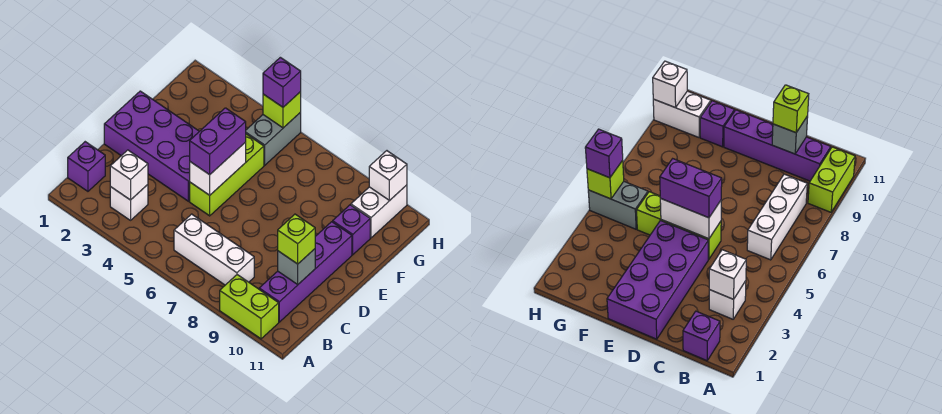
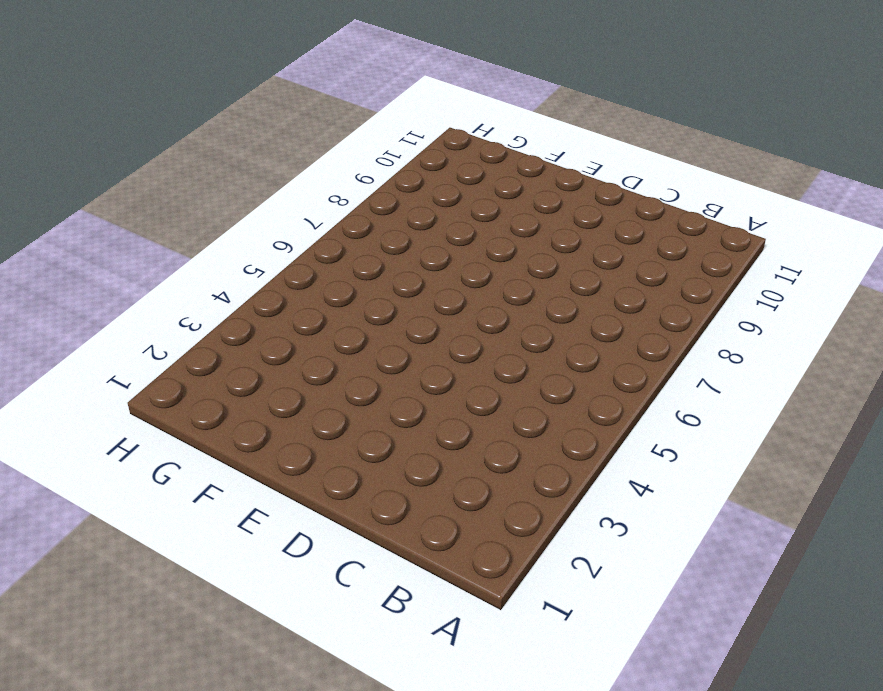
none -> lime brick A9:A10 level 1
none -> purple brick B1 level 1
none -> white brick B3 level 1

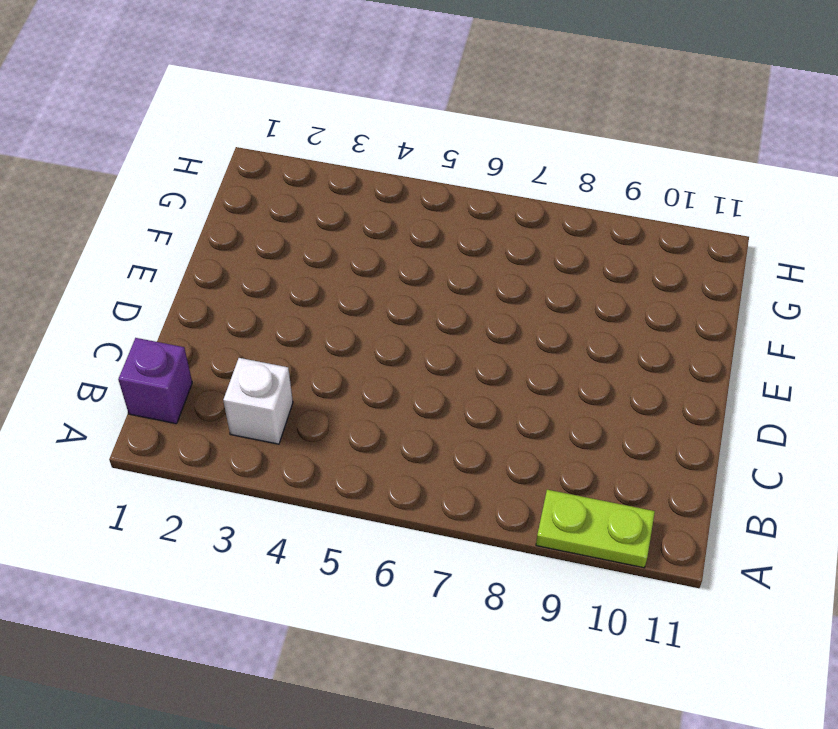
lime plate A9:A10 level 1 -> lime brick A9:A10 level 1
none -> white brick B6:B8 level 1
none -> purple brick B10:E10 level 1
none -> purple brick D1:E4 level 1

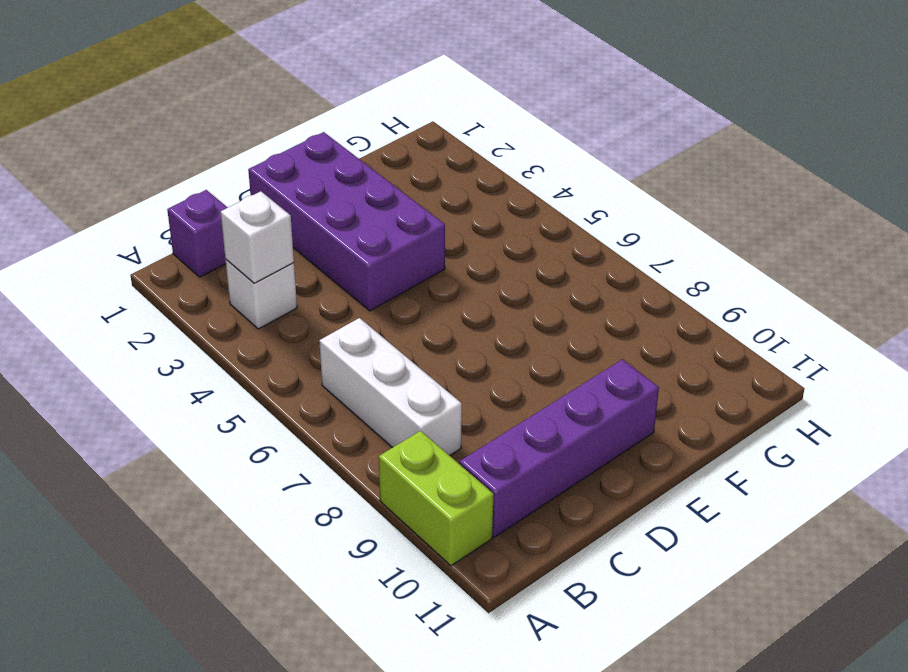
none -> lime brick D5:F5 level 1
none -> purple brick F10 level 1
none -> grey brick G5:H5 level 1

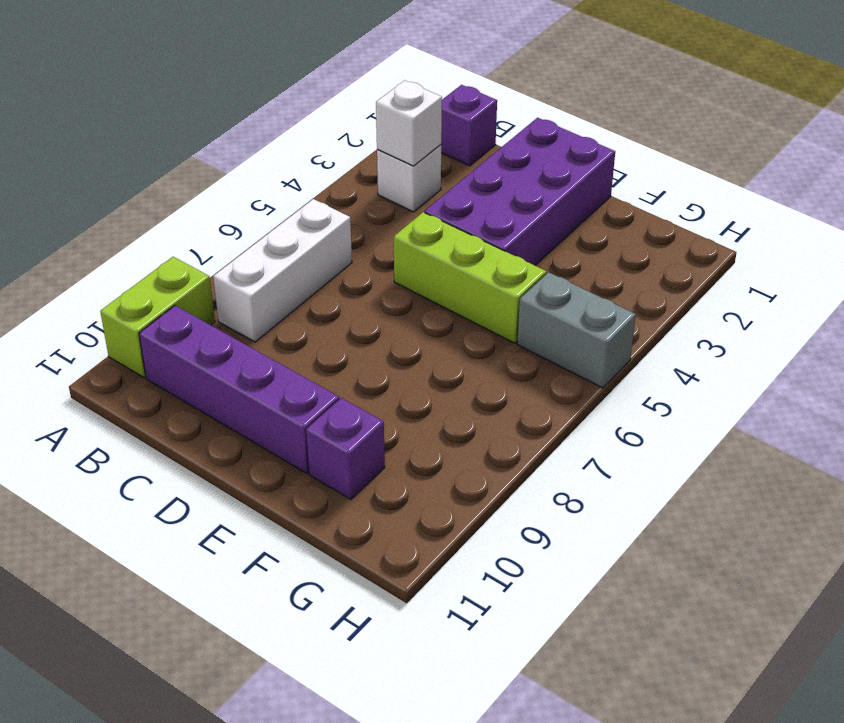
none -> white brick G10:H10 level 1
none -> grey brick C10 level 2
none -> white brick D5:E5 level 2

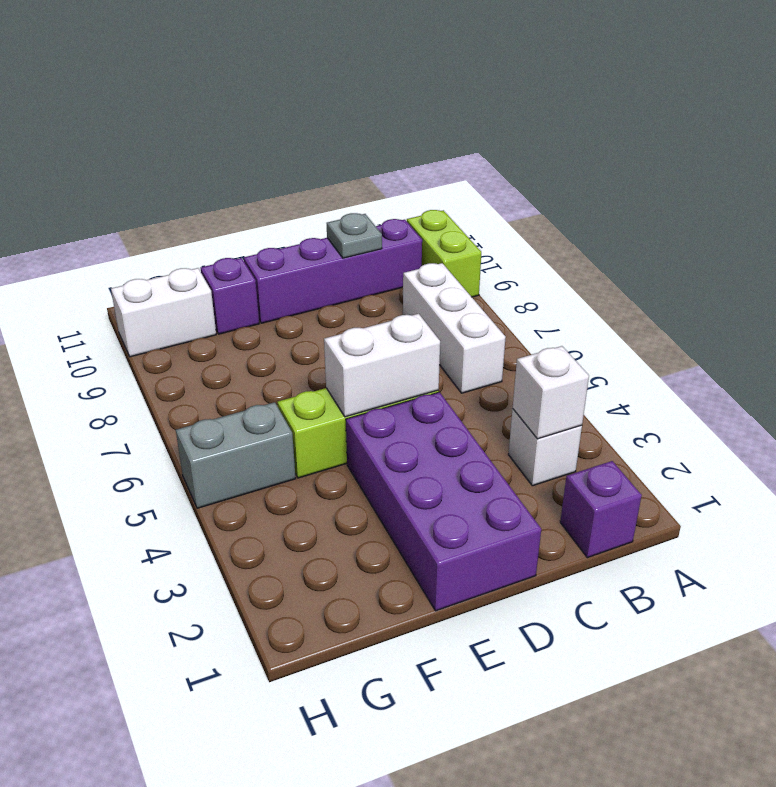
grey plate C10 level 2 -> grey brick C10 level 2
none -> lime brick H5 level 2
none -> white brick H10 level 2
none -> lime brick C10 level 3

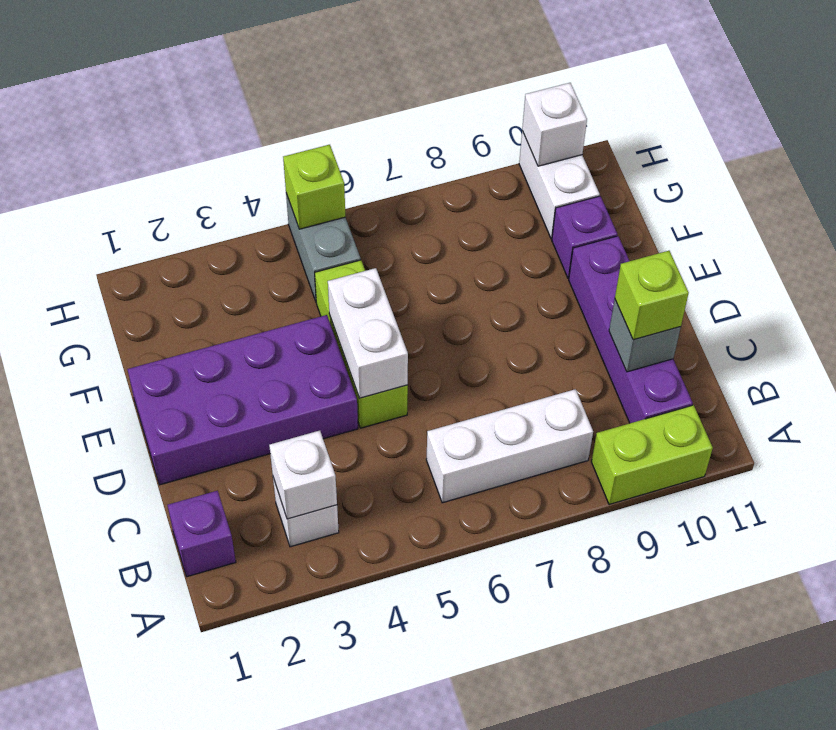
none -> purple brick D5:E5 level 3
none -> purple brick H5 level 3

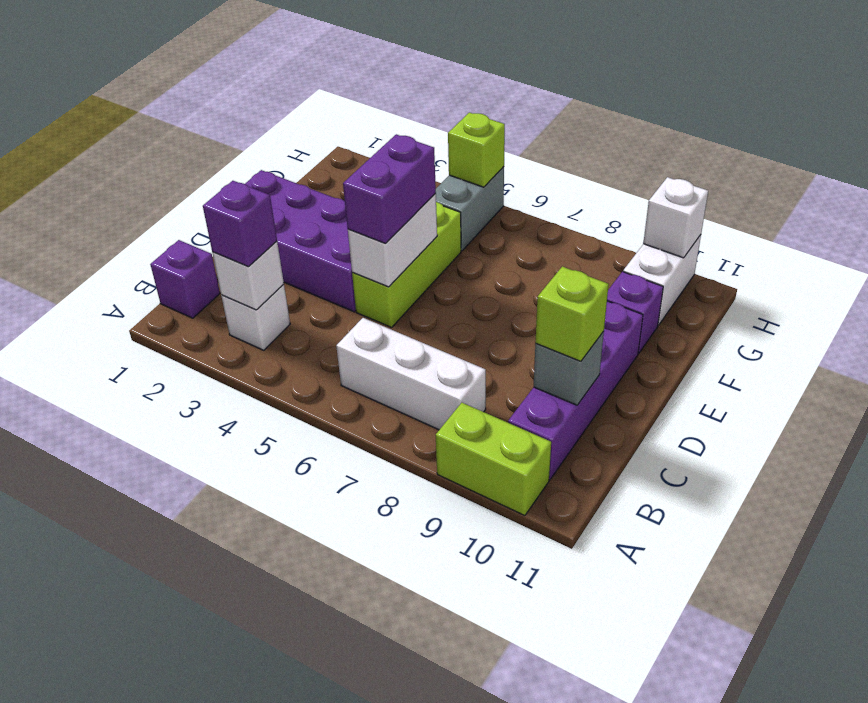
purple brick B3 level 3 -> purple brick H5 level 3

